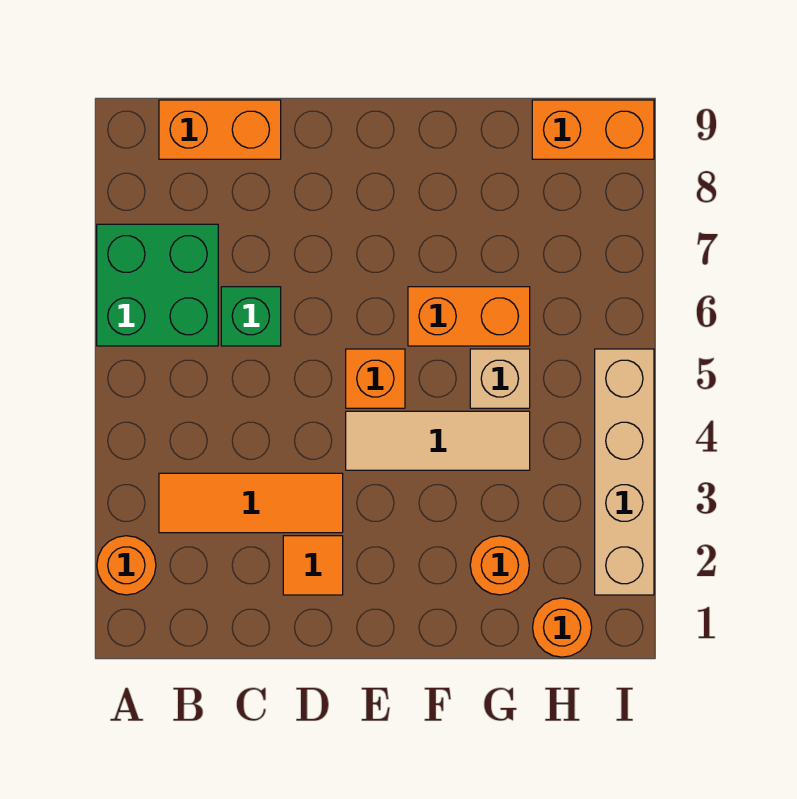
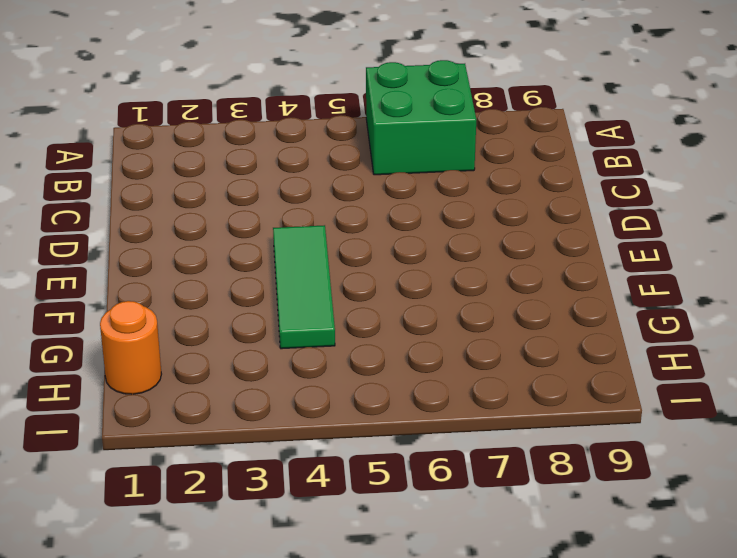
green tile E4:G4 level 1 -> tan tile E4:G4 level 1
none -> orange round brick A2 level 1
none -> orange tile B3:D3 level 1
none -> orange brick B9:C9 level 1

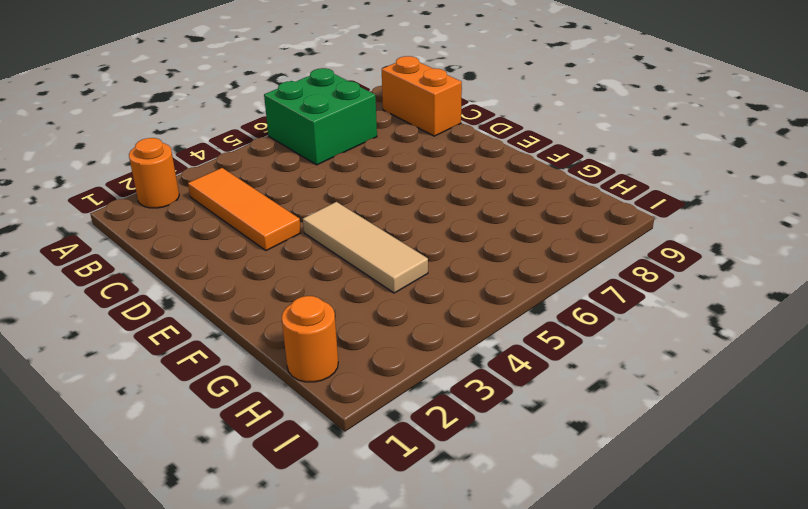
none -> green brick C6 level 1
none -> orange tile D2 level 1
none -> orange brick E5 level 1

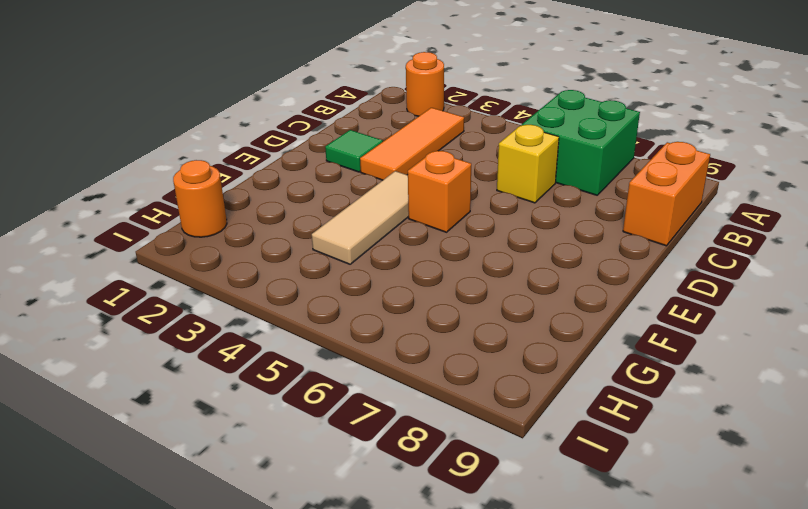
yellow brick C6 level 1 -> green brick C6 level 1
green tile D2 level 1 -> orange tile D2 level 1
none -> orange brick F6:G6 level 1
none -> orange round brick G2 level 1
none -> tan brick G5 level 1

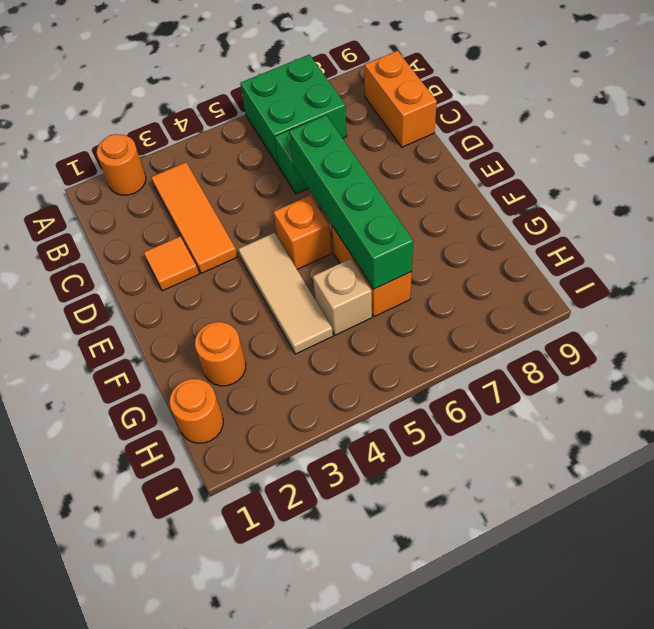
green brick D6:G6 level 2 -> none
none -> orange brick H9:I9 level 1
none -> tan brick I2:I5 level 1

